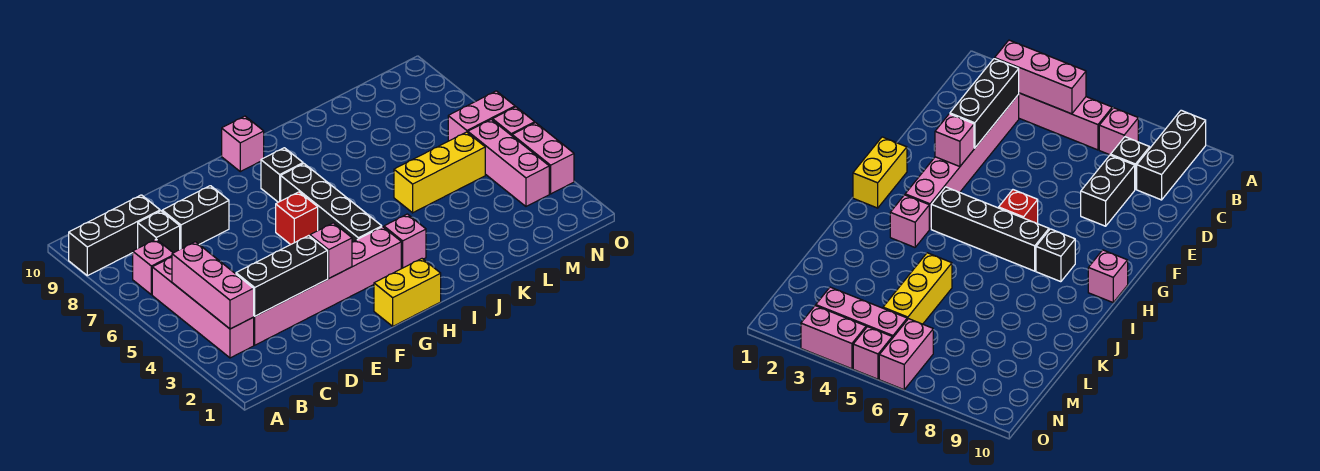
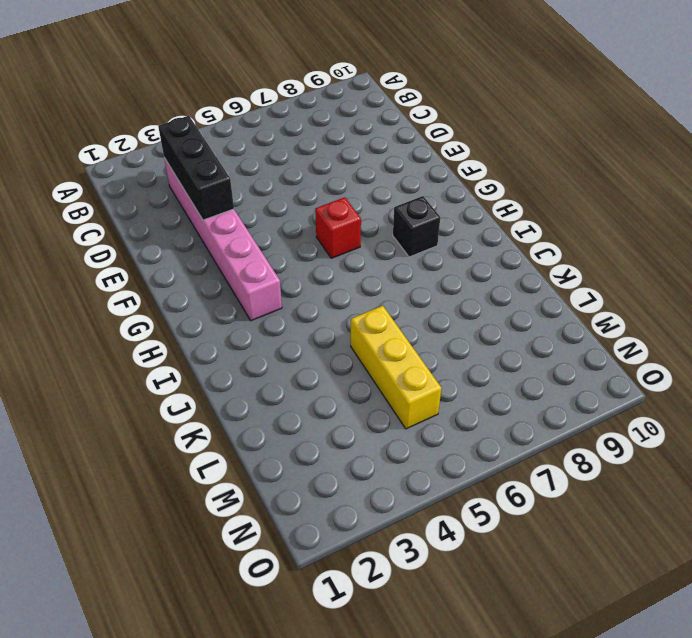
none -> black brick A9:C9 level 1
none -> pink brick B3:B6 level 1
none -> pink brick B7 level 1

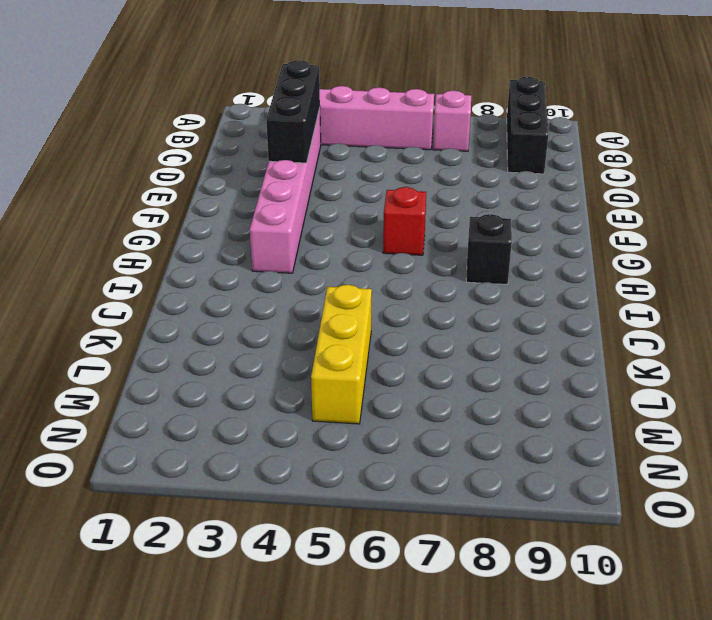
none -> black brick C8 level 1
none -> black brick D8:E8 level 1
none -> yellow brick G1:H1 level 1

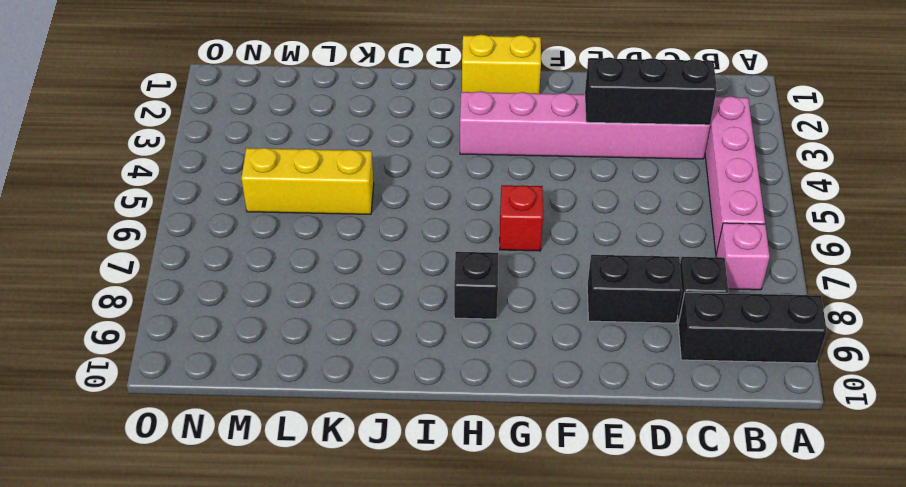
none -> black brick H4:H7 level 1
none -> pink brick H10 level 1
none -> pink brick I3 level 1

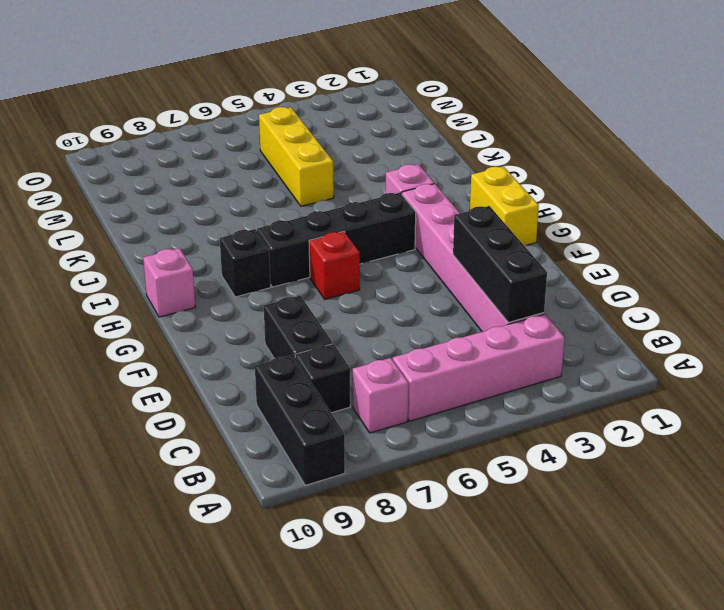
none -> pink brick N3:N5 level 1
none -> pink brick N6:O6 level 1
none -> pink brick O3:O4 level 1

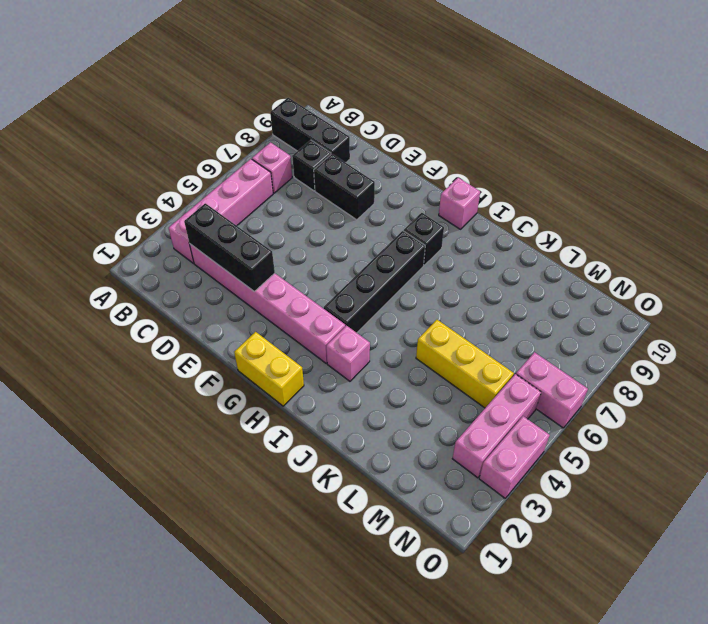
none -> red brick G6 level 1
none -> pink brick O5 level 1
none -> pink brick B3:B5 level 2

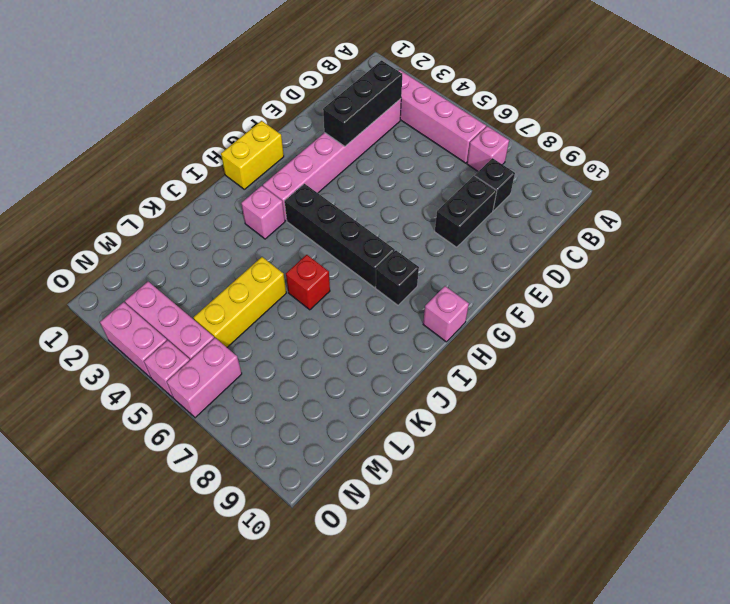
red brick J6 level 1 -> red brick G6 level 1
none -> black brick A9:C9 level 1
none -> pink brick B3:B5 level 2
none -> pink brick F3 level 2

